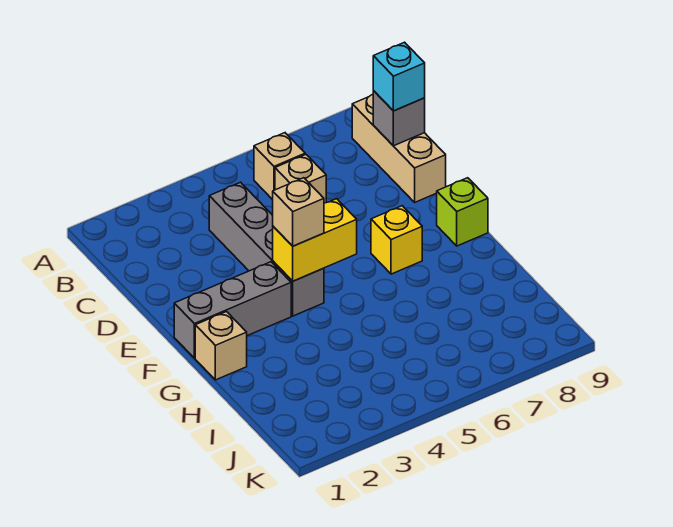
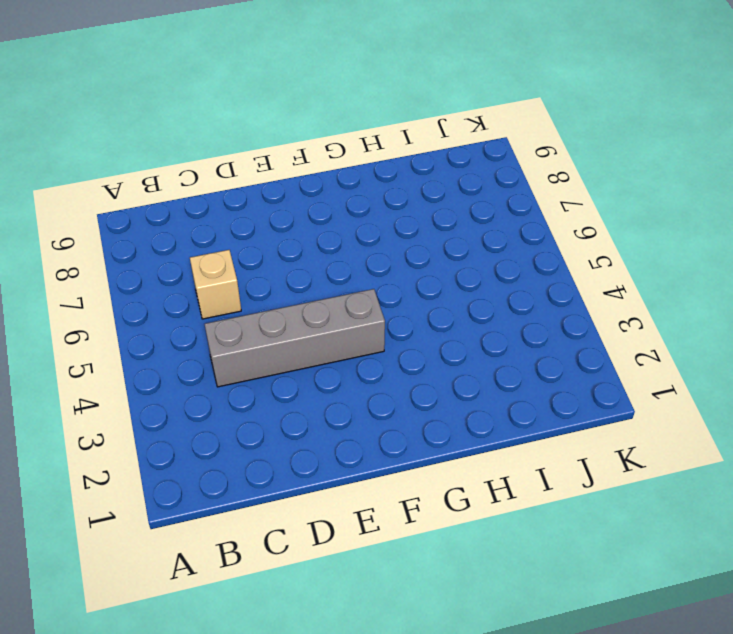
none -> tan brick B6 level 1
none -> tan brick B9:D9 level 1
none -> grey brick F1:F3 level 1

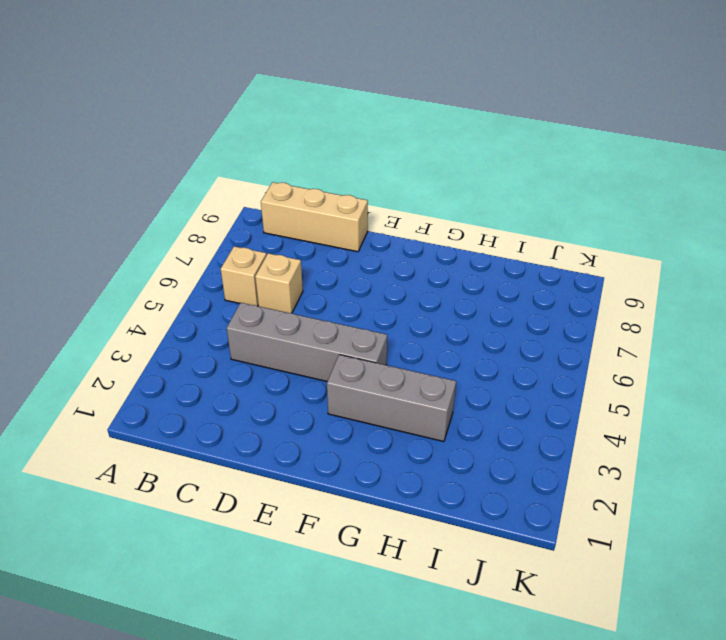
grey brick F3:H3 level 1 -> grey brick F1:F3 level 1
none -> yellow brick F7 level 1
none -> lime brick F9 level 1
none -> tan brick G1 level 1

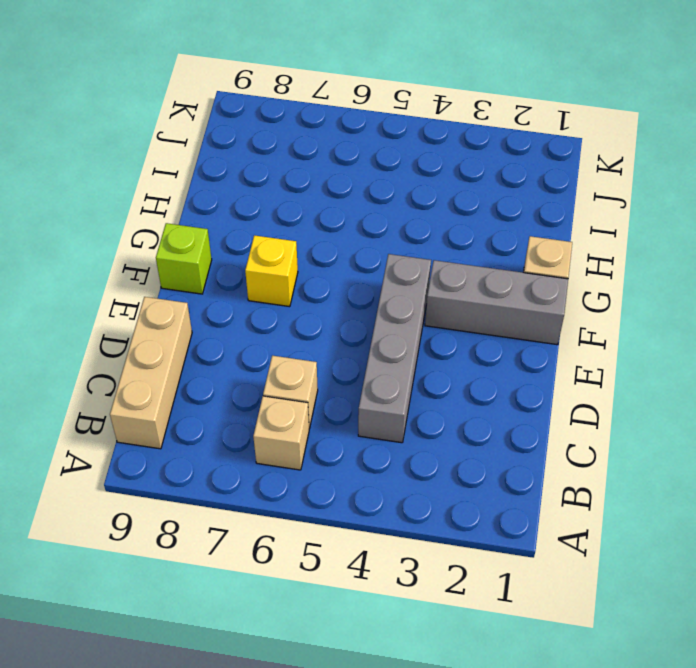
none -> grey brick C9 level 2
none -> yellow brick F4:F5 level 2
none -> cyan brick C9 level 3

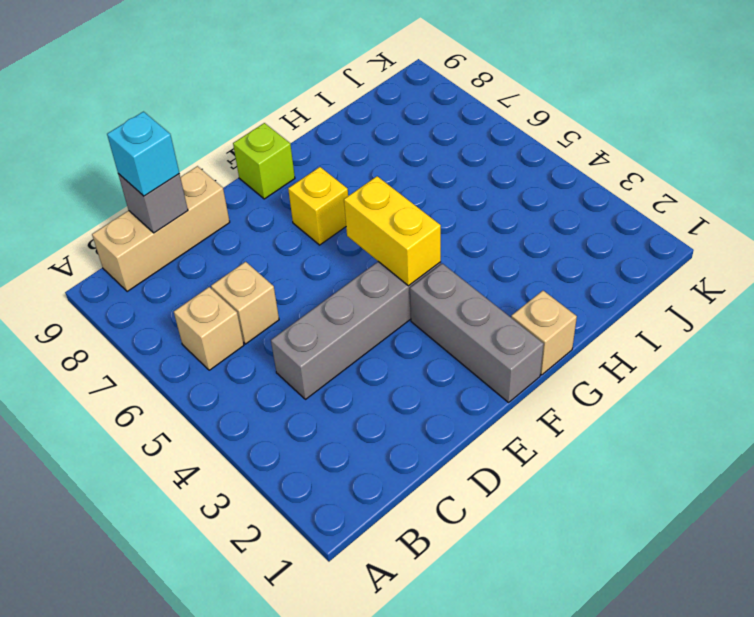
none -> tan brick F4 level 3

